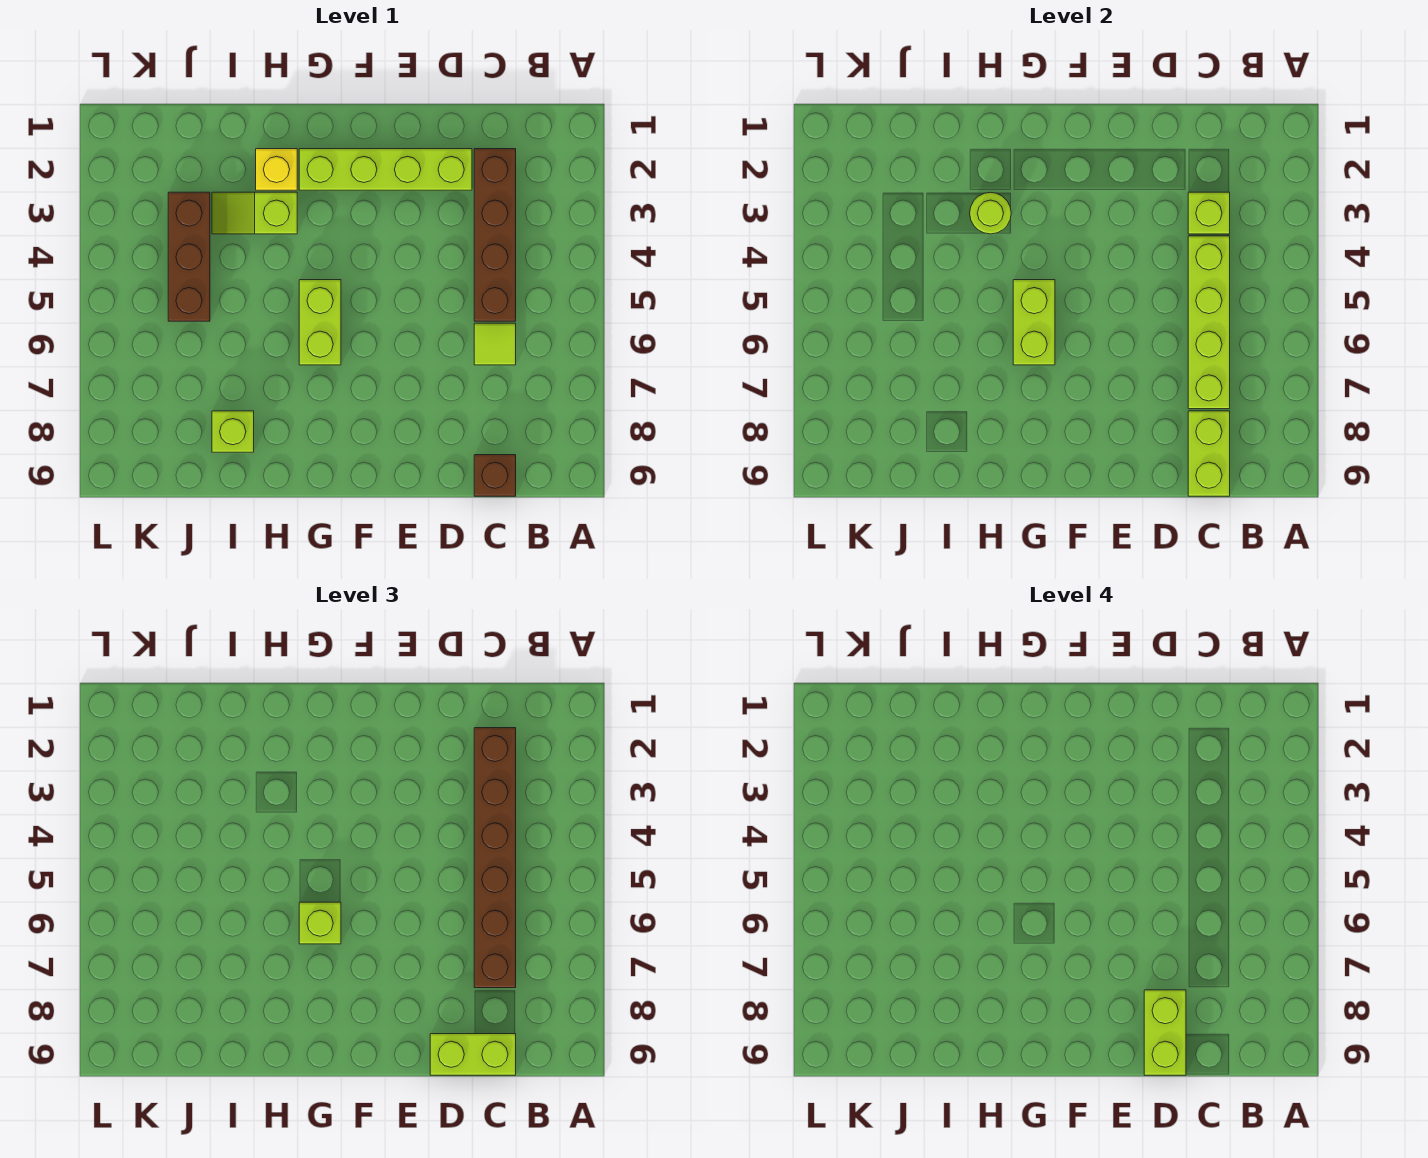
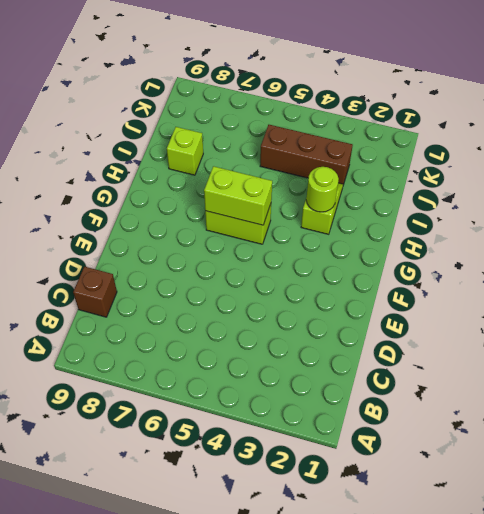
none -> brown brick C2:C5 level 1
none -> lime tile C6 level 1
none -> lime brick D2:G2 level 1

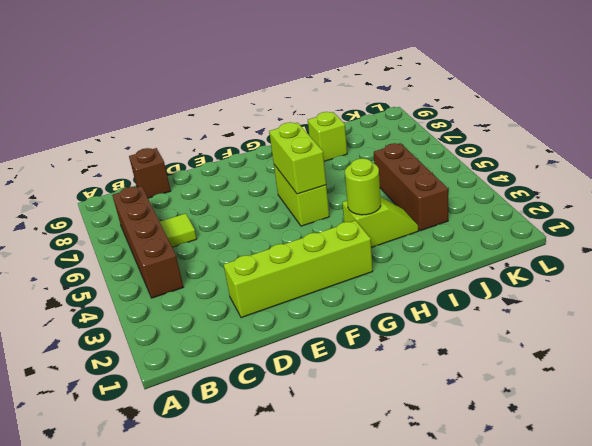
brown brick B4:B7 level 1 -> brown brick C2:C5 level 1
none -> yellow brick H2 level 1
none -> lime brick C3 level 2
none -> lime brick C4:C7 level 2

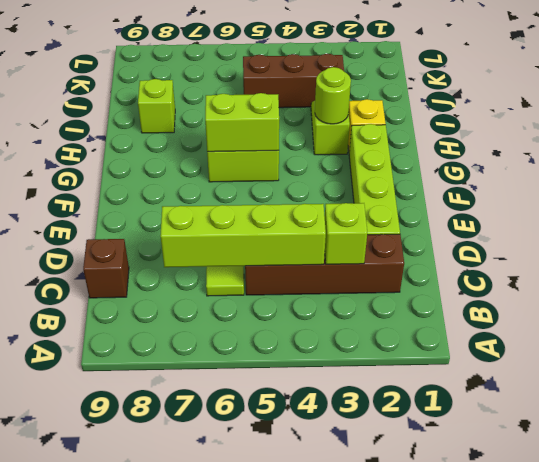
none -> lime brick C8:C9 level 2
none -> brown brick C2:C7 level 3
none -> lime brick C9:D9 level 3

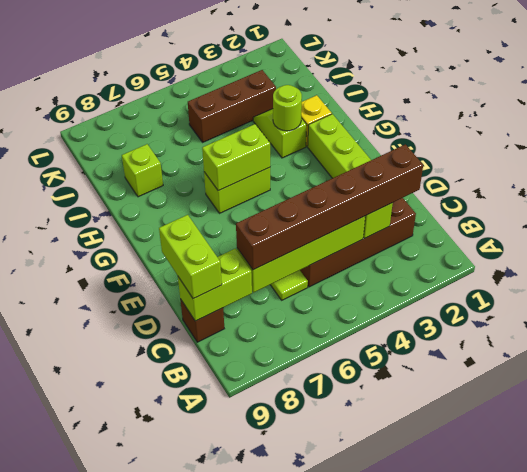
none -> lime brick G6 level 3
none -> lime brick D8:D9 level 4

